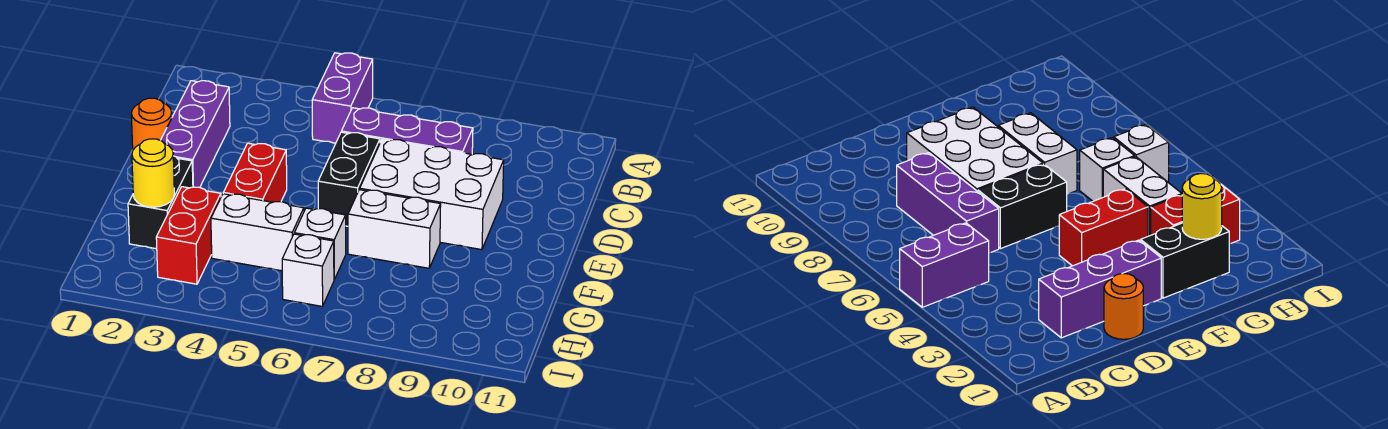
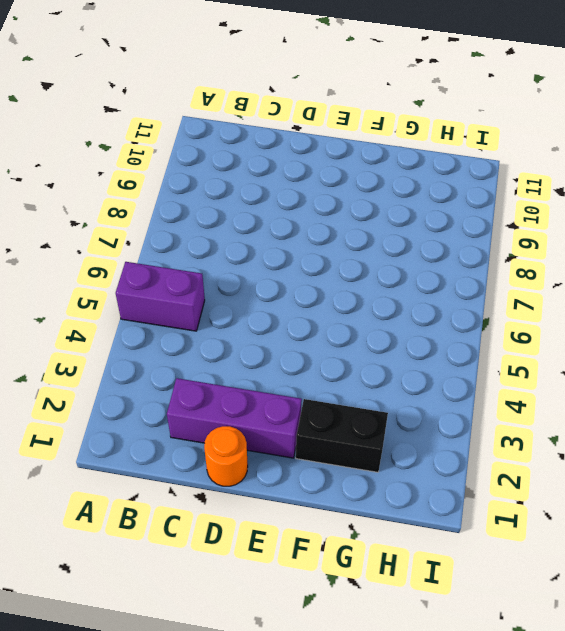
none -> purple brick C6:C8 level 1
none -> black brick D6:E6 level 1
none -> white brick D7:E9 level 1

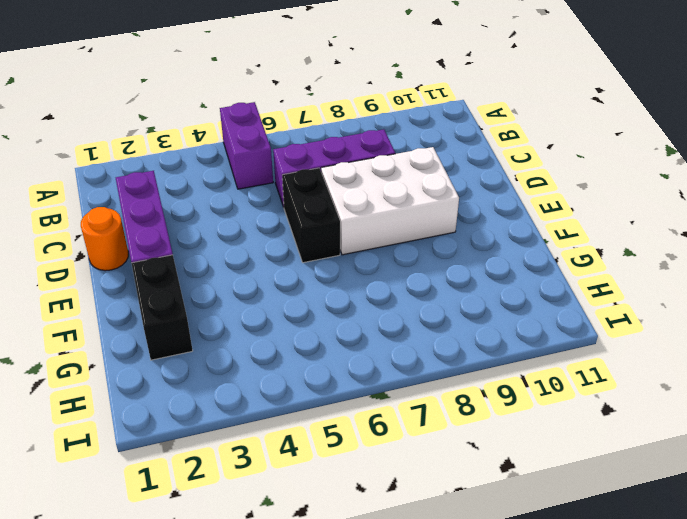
none -> red brick E4:F4 level 1
none -> white brick F7:F8 level 1
none -> red brick G3:H3 level 1

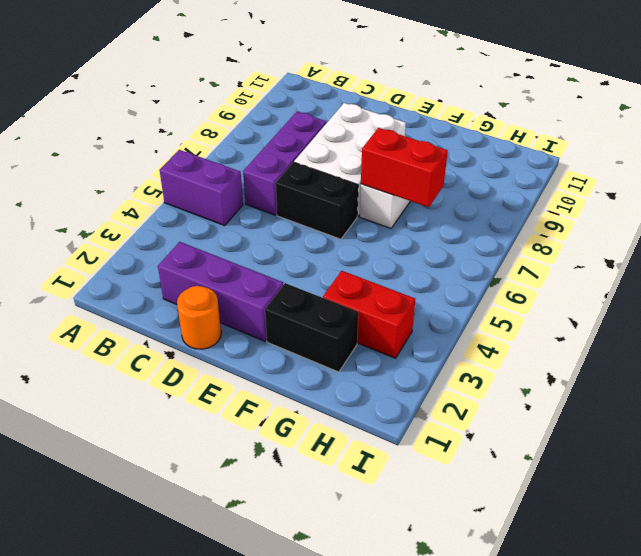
red brick F7:G7 level 2 -> red brick E4:F4 level 1
none -> white brick G4:G5 level 1
none -> white brick G6 level 1
none -> white brick H6 level 1

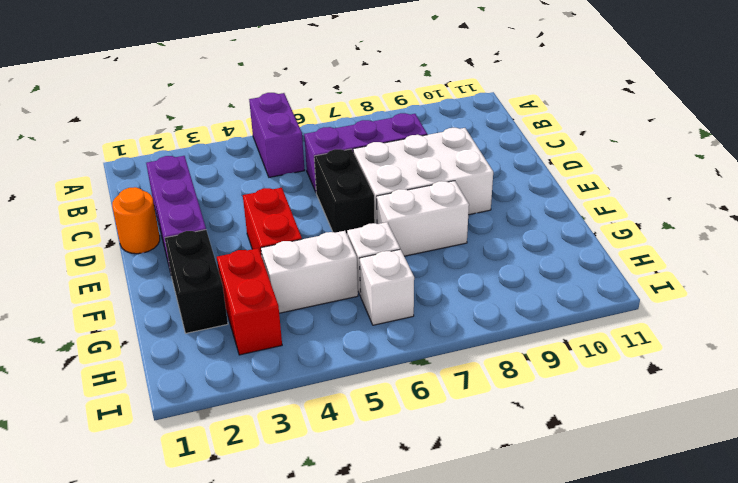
none -> yellow round brick G2 level 2

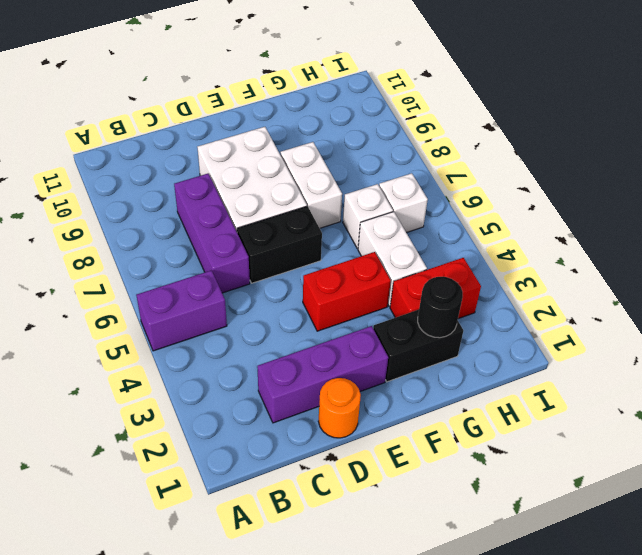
black round brick G2 level 2 -> yellow round brick G2 level 2

